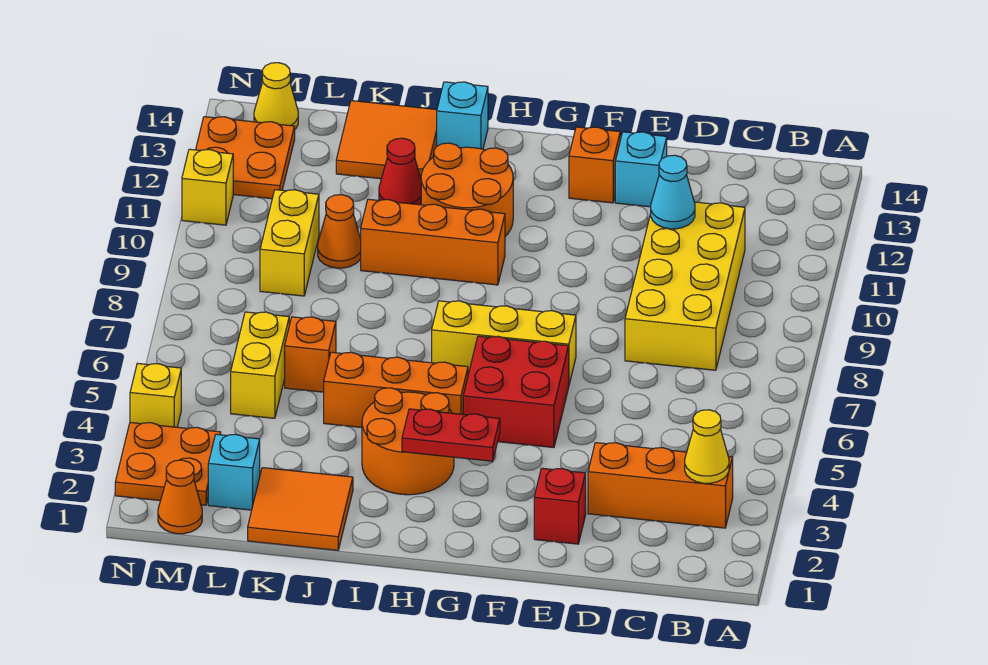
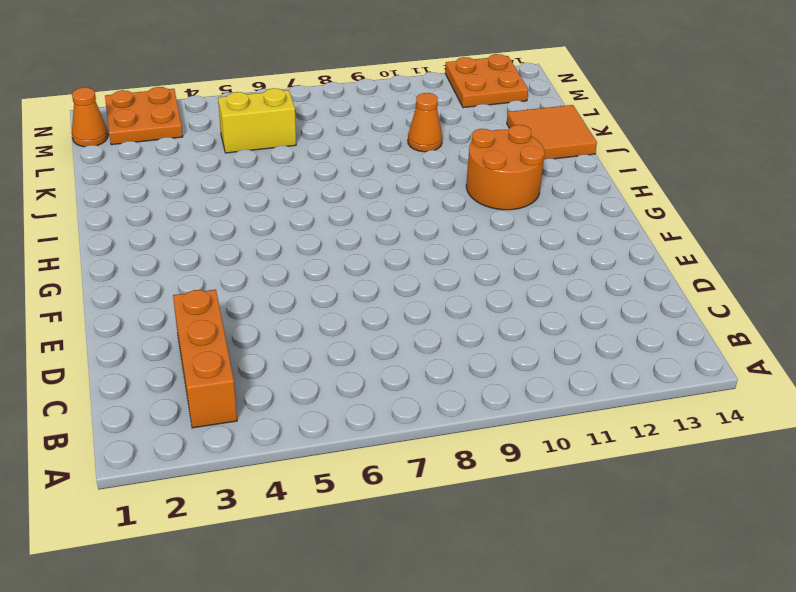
none -> yellow brick C8:D11 level 1
none -> red brick E2 level 1
none -> cyan brick E13 level 1

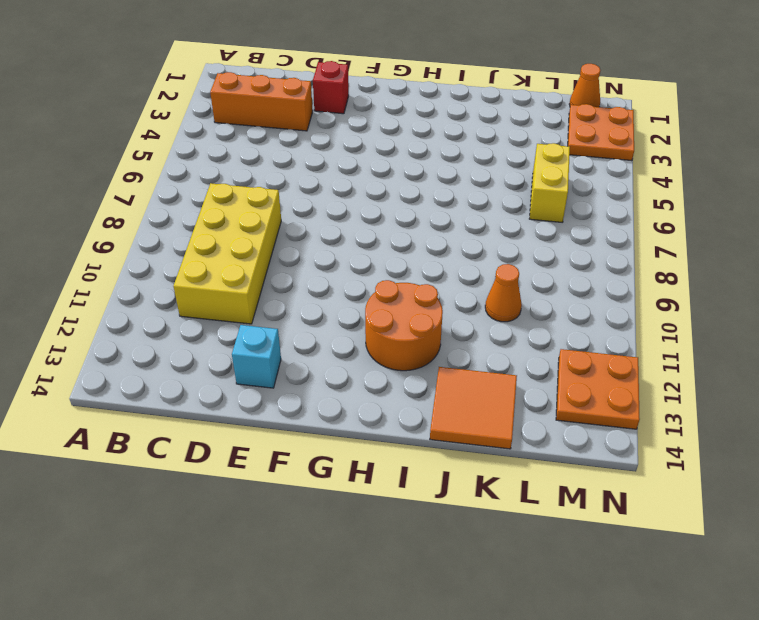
none -> red brick F5:G6 level 1
none -> yellow brick F7:H7 level 1
none -> orange brick F13 level 1

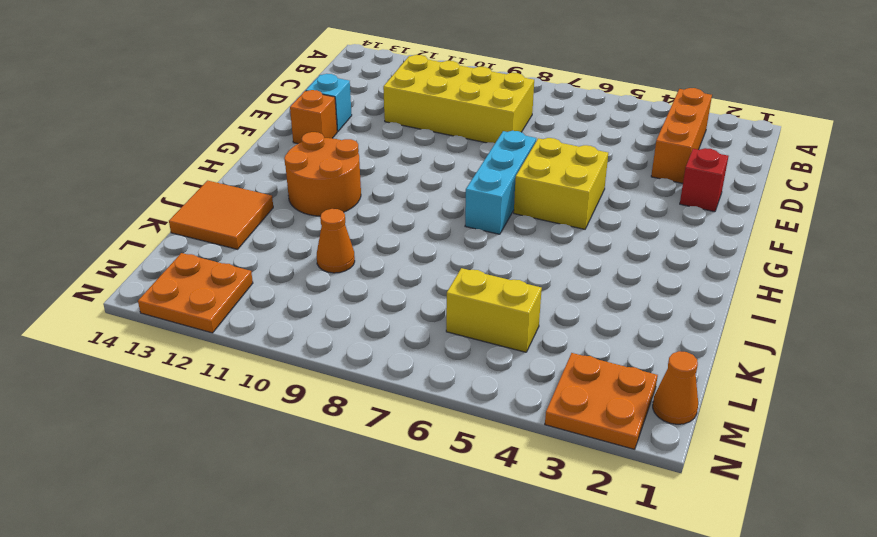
yellow brick F5:G6 level 1 -> red brick F5:G6 level 1
cyan brick F7:H7 level 1 -> yellow brick F7:H7 level 1
none -> orange round brick H3:I4 level 1
none -> orange brick H5:J5 level 1
none -> orange brick H10:J10 level 1

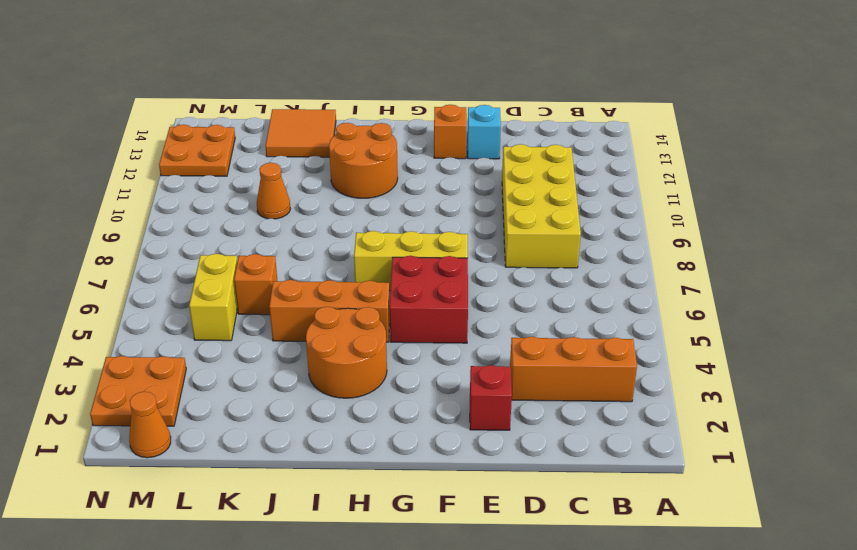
none -> orange brick H10:J10 level 1
none -> cyan brick I14 level 1
none -> orange tile J1:K2 level 1

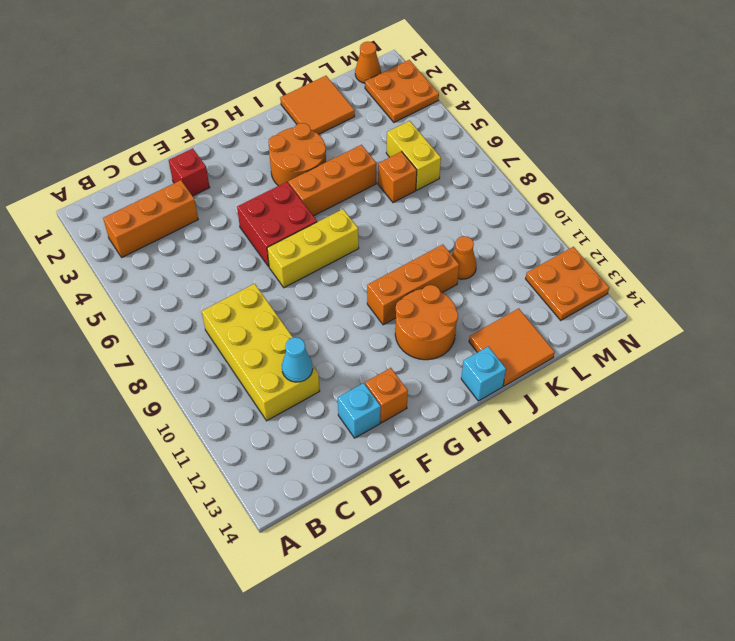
none -> red cone J12 level 1
none -> cyan brick L2 level 1
none -> yellow brick L9:L10 level 1

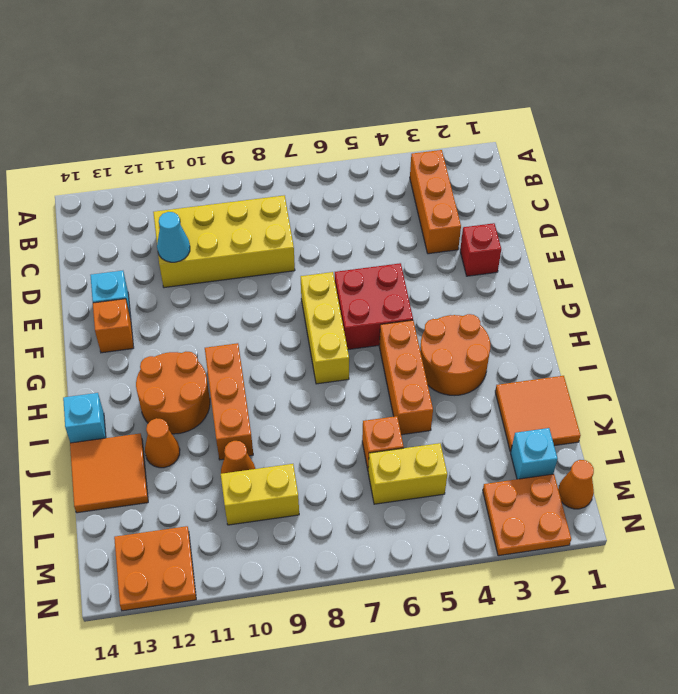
orange cone J12 level 1 -> red cone J12 level 1
none -> yellow cone M14 level 1
none -> yellow brick N4 level 1
none -> yellow brick N11 level 1

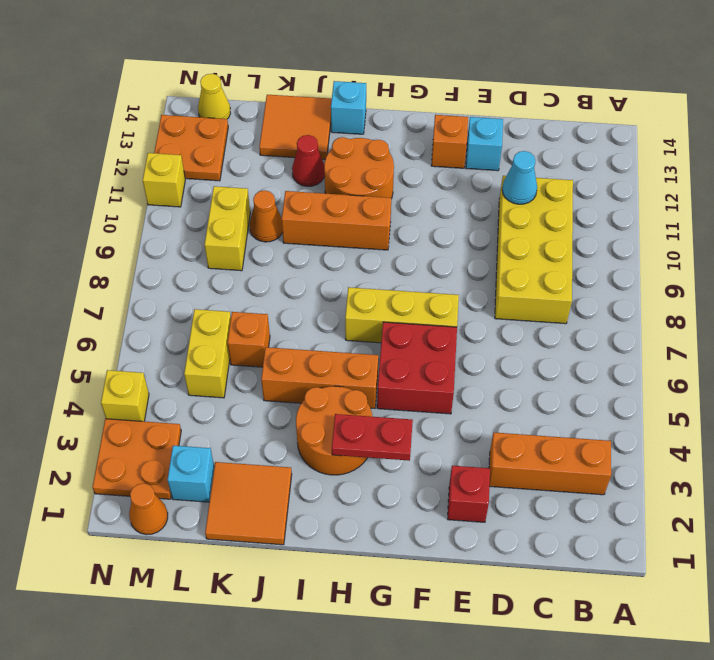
none -> yellow cone B3 level 2

